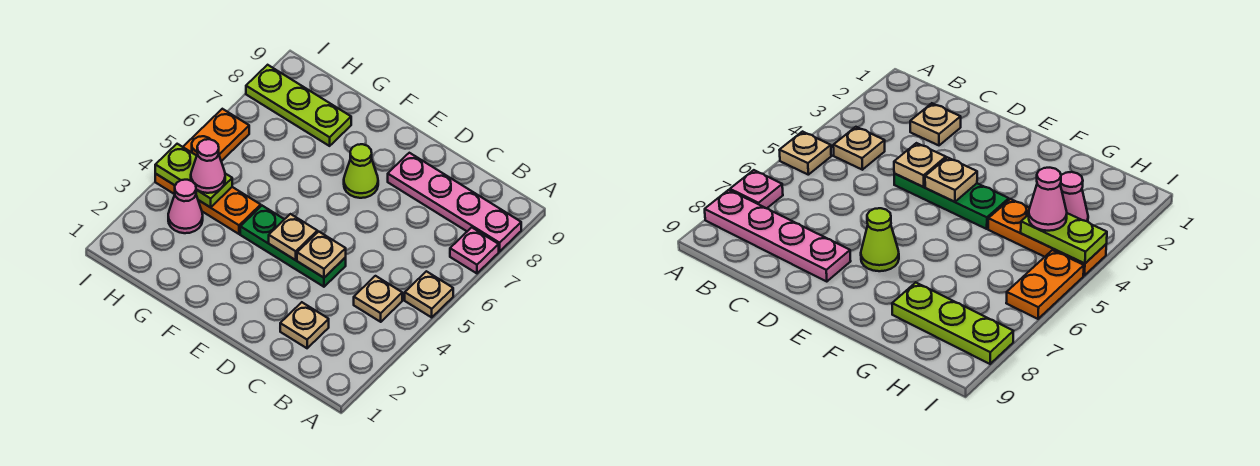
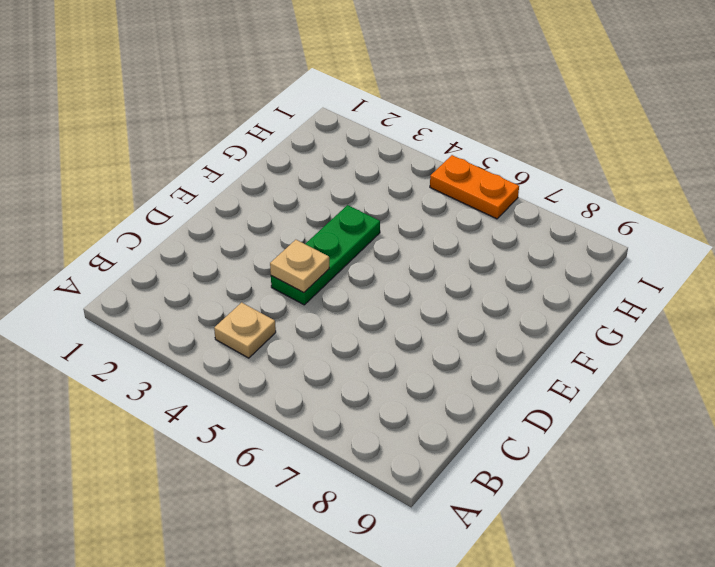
none -> tan plate A5 level 1
none -> pink plate A7 level 1
none -> pink plate A8:D8 level 1

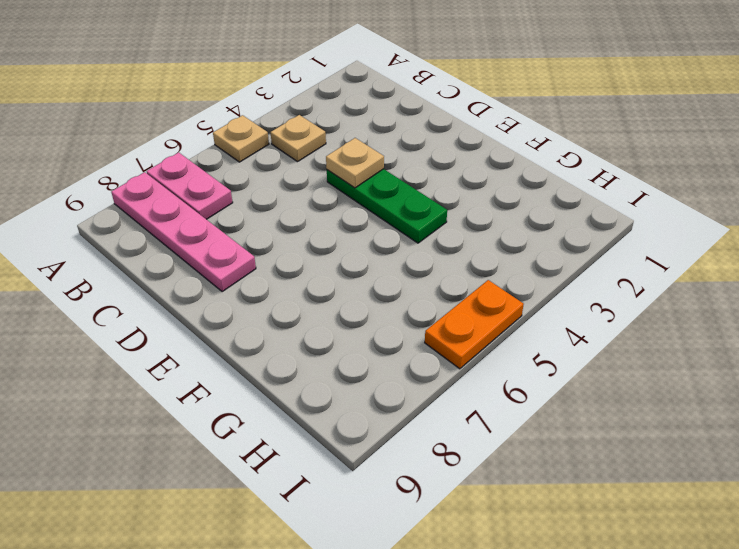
pink plate A7:B7 level 1 -> pink plate A7 level 1
none -> tan plate C2 level 1
none -> lime cone E7 level 1
none -> orange plate G4:I4 level 1

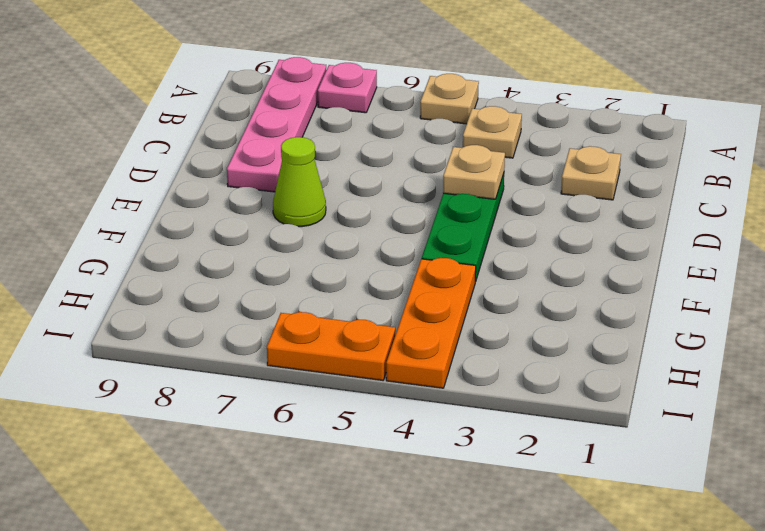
none -> lime plate G8:I8 level 1
none -> pink cone H3 level 1
none -> tan plate E4 level 2

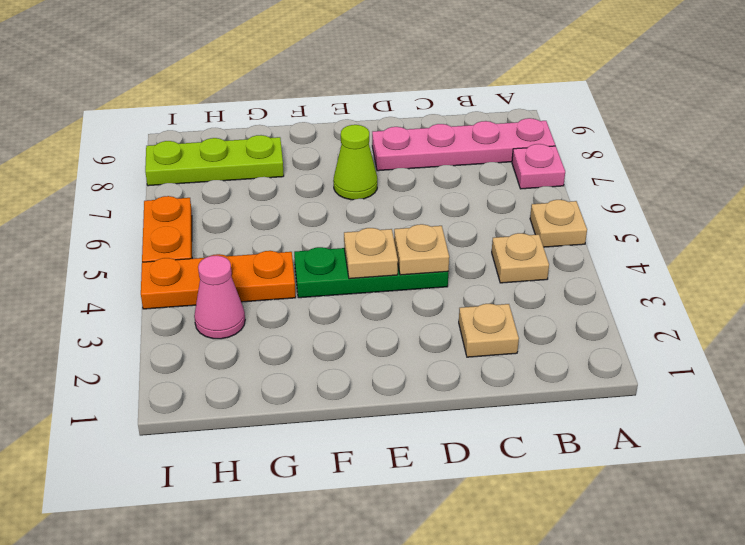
none -> lime plate H4:I4 level 2
none -> pink cone H4 level 3

